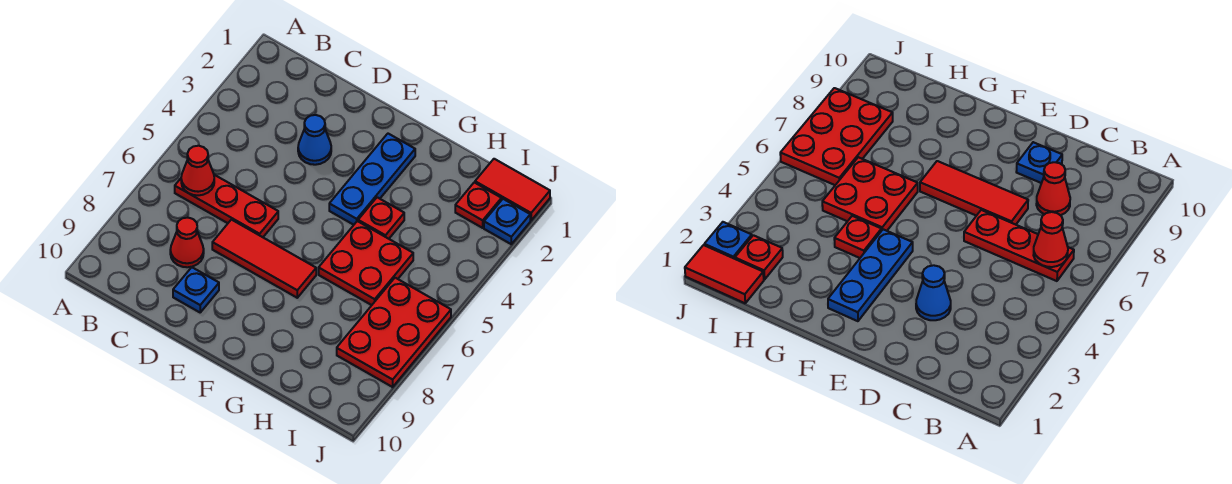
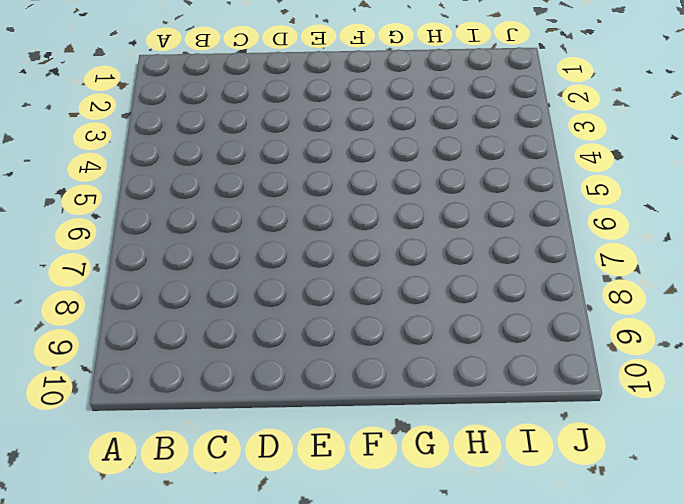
none -> red plate B6:D6 level 1
none -> red cone C8 level 1
none -> blue cone D3 level 1

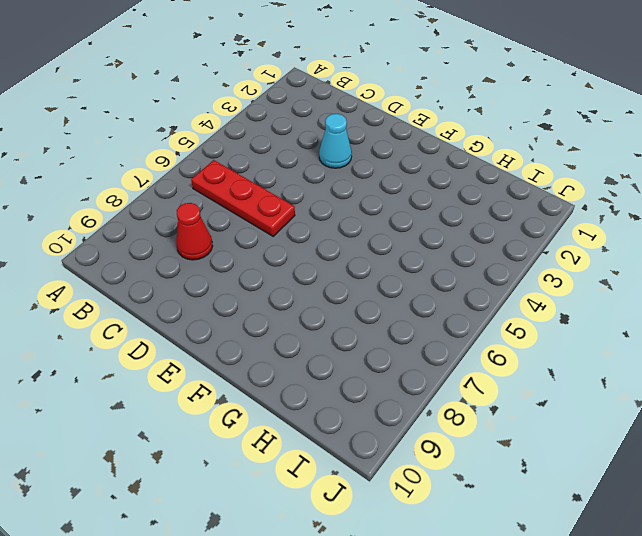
cyan cone D3 level 1 -> blue cone D3 level 1
none -> red tile D7:F7 level 1
none -> blue plate D9 level 1
none -> blue plate F2:F4 level 1

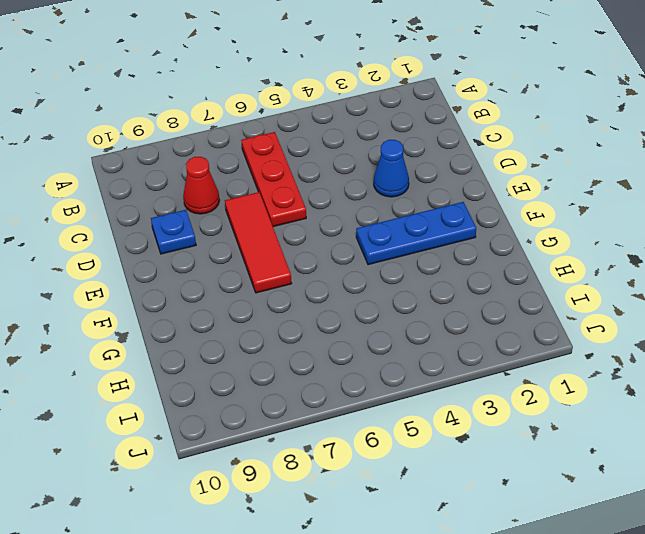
none -> red plate G4 level 1
none -> red plate G5:H6 level 1
none -> red tile I1:J1 level 1

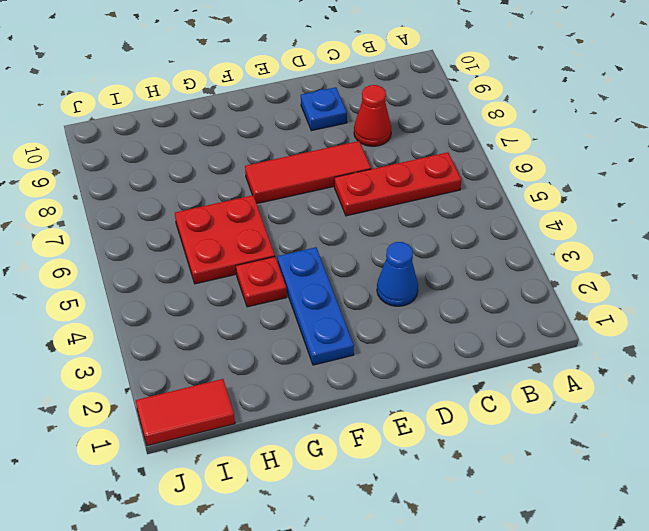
none -> red plate I2 level 1
none -> red plate I6:J8 level 1
none -> blue plate J2 level 1

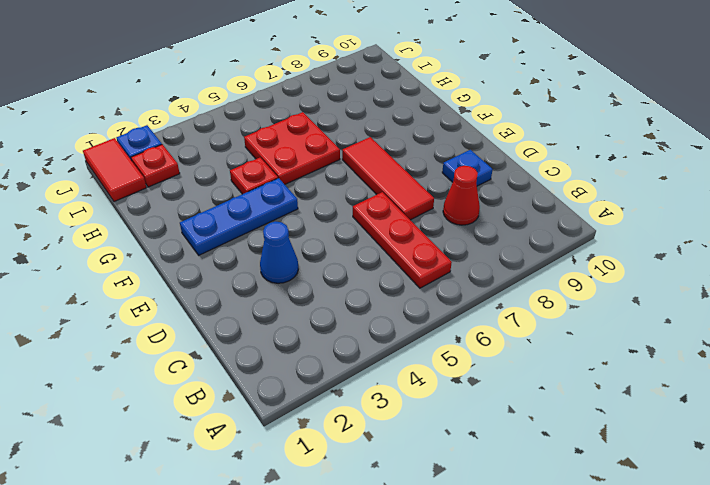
none -> red plate I6:J8 level 1
none -> red cone B6 level 2

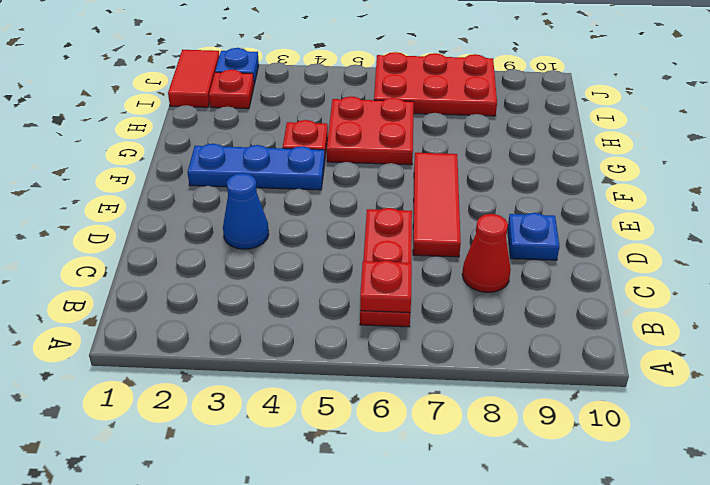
red plate B6 level 2 -> red cone B6 level 2

